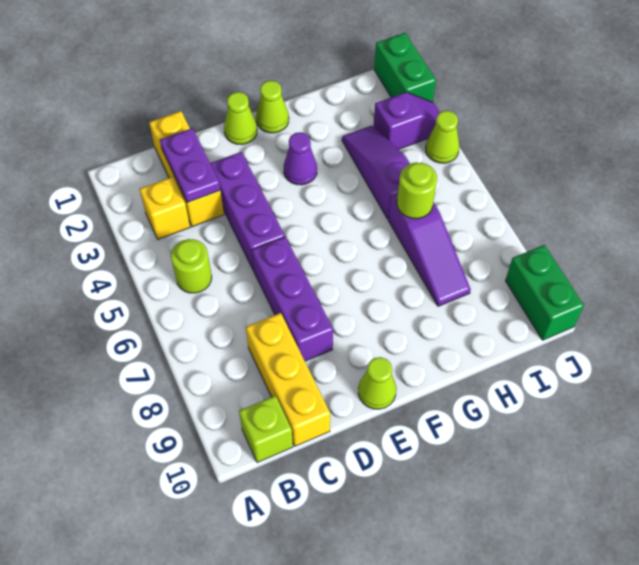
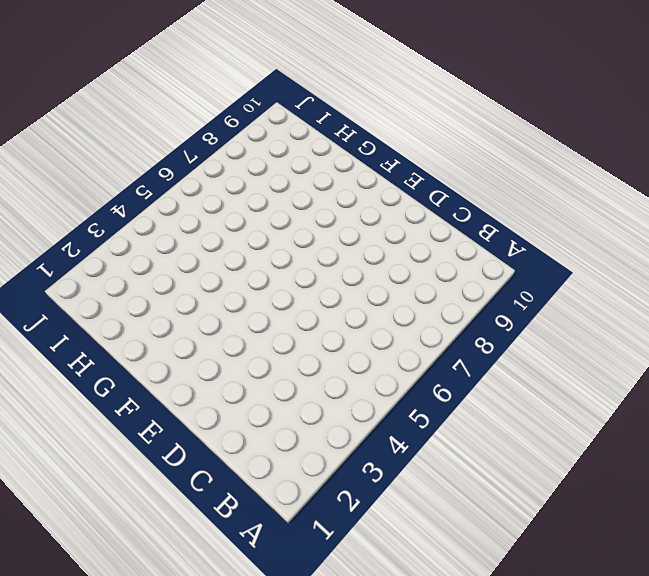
none -> yellow brick B3 level 1
none -> lime round brick B5 level 1
none -> lime brick B10 level 1

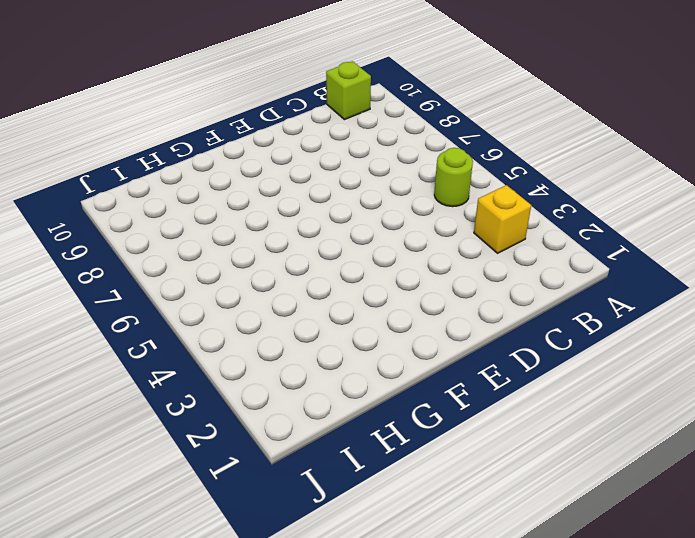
none -> yellow brick C1:C3 level 1
none -> yellow brick C8:C10 level 1
none -> purple brick D3:D5 level 1

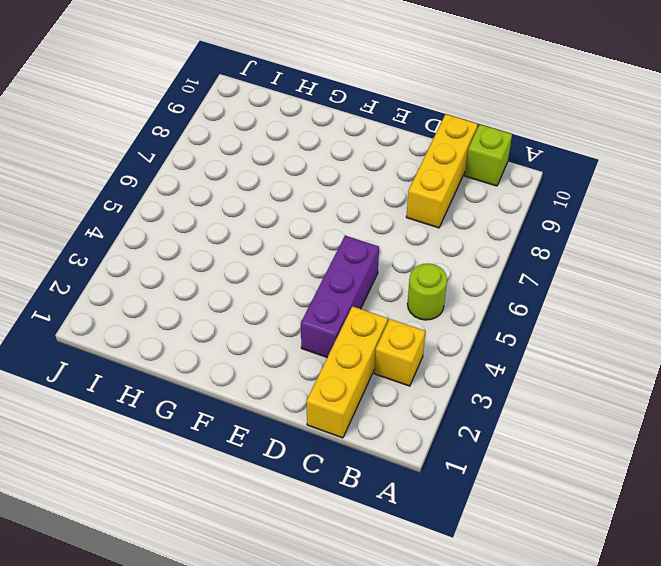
none -> purple brick D6:D8 level 1
none -> lime cone E1 level 1
none -> lime cone E10 level 1

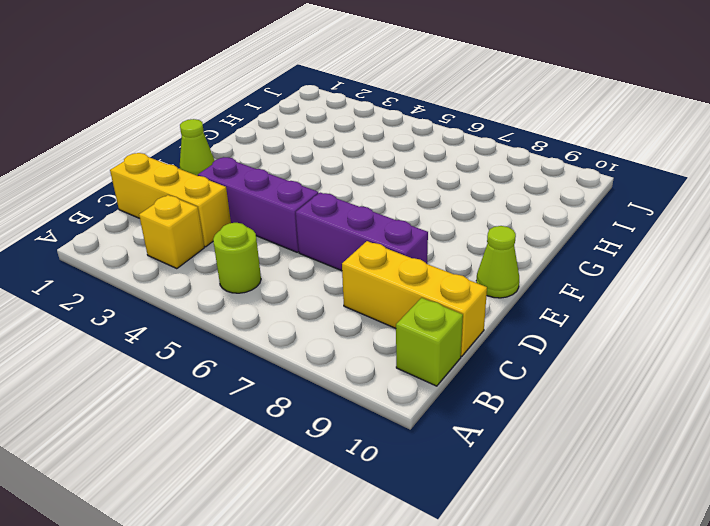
none -> lime cone F1 level 1
none -> purple cone F3 level 1
none -> purple slope H3:H5 level 1 top 5

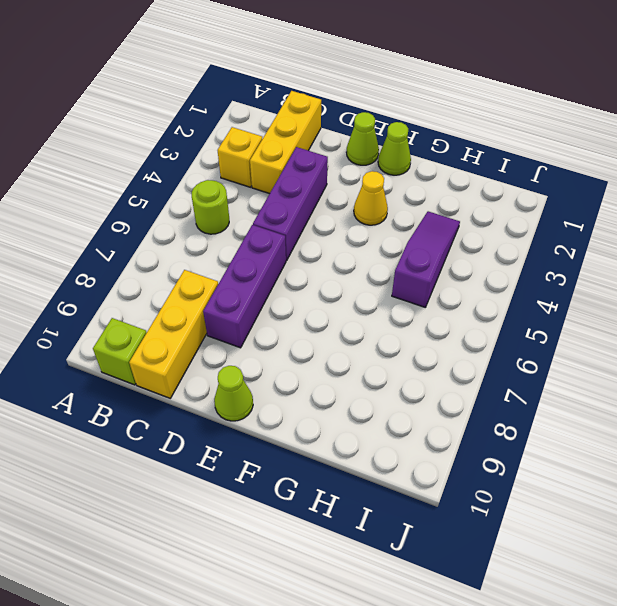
yellow cone F3 level 1 -> purple cone F3 level 1
none -> purple slope H6:H8 level 1 top 6
none -> purple slope I3:J3 level 1 top I
none -> green brick J1:J2 level 1

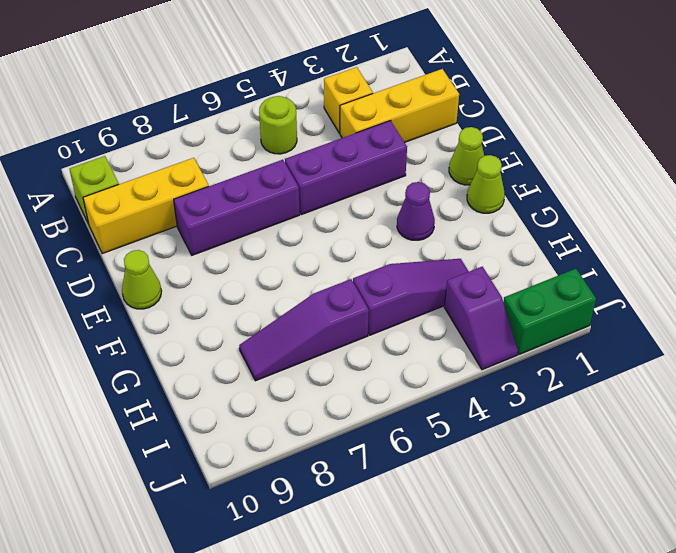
none -> lime cone J4 level 1
none -> green brick J9:J10 level 1
none -> purple plate C2:C3 level 2

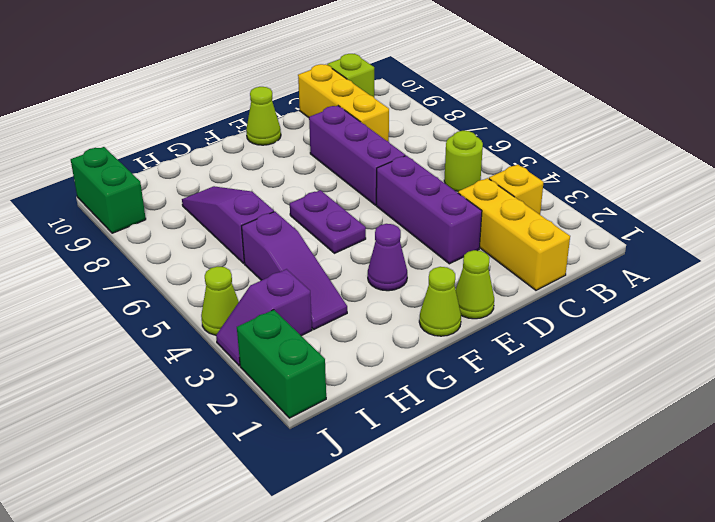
purple plate F5:F6 level 1 -> purple plate C2:C3 level 2
none -> lime round brick H6 level 2

